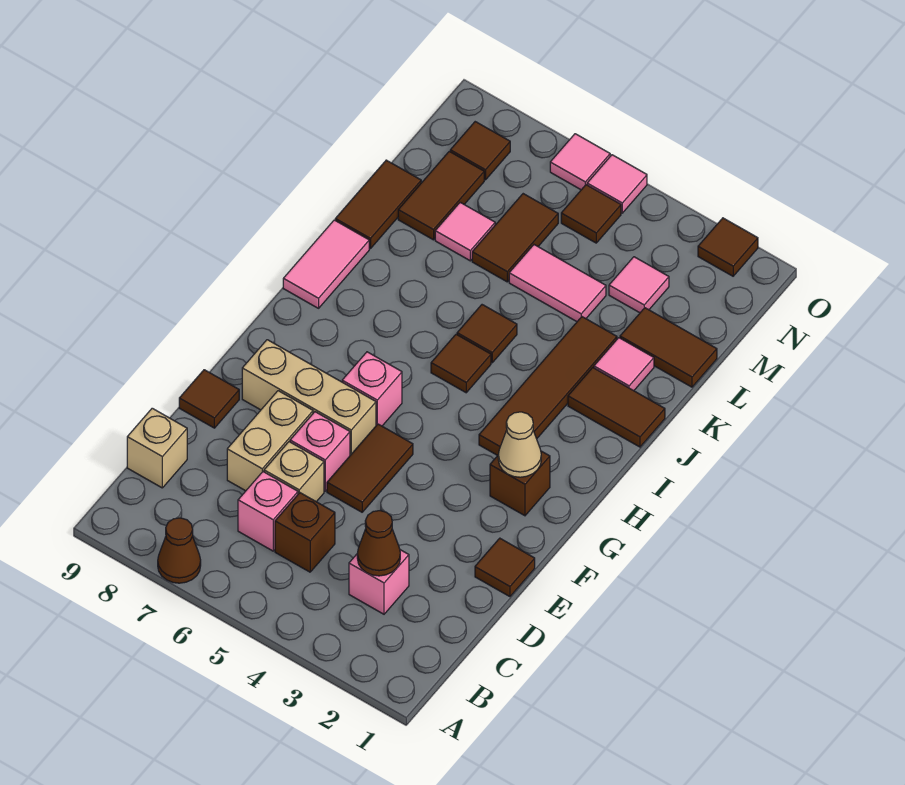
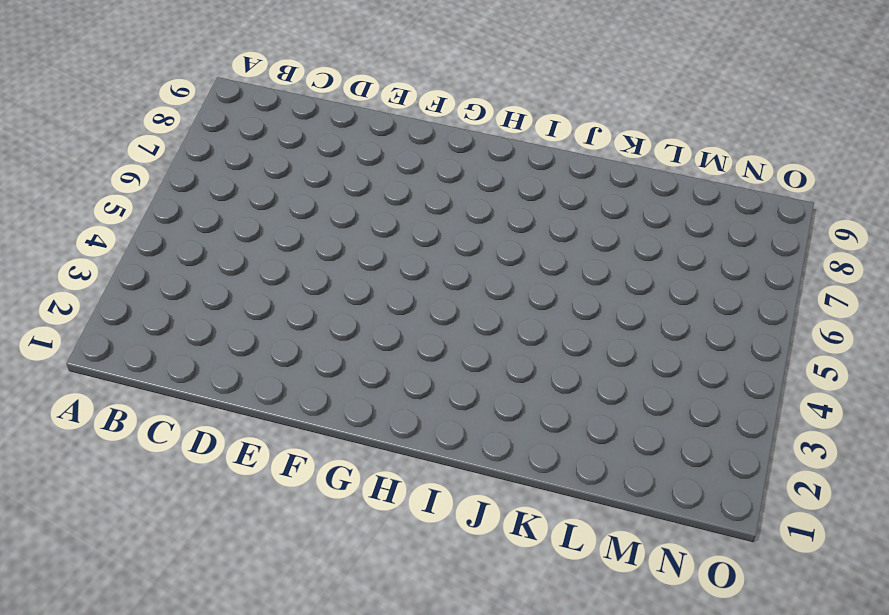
none -> brown cone A7 level 1
none -> pink brick C3 level 1
none -> brown brick C5 level 1
none -> pink brick C6 level 1

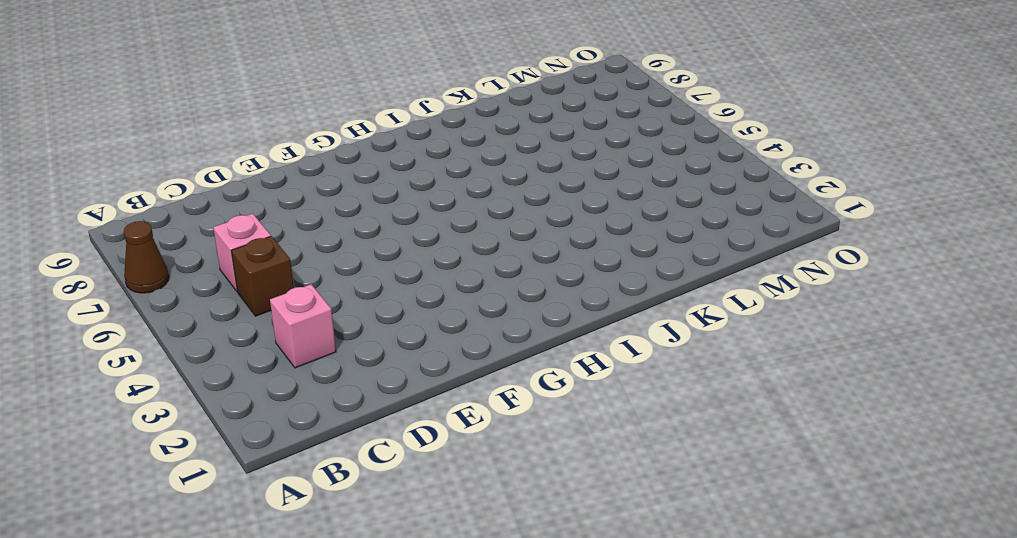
none -> tan brick C9 level 1
none -> tan brick D6 level 1
none -> tan brick D7:E7 level 1
none -> brown tile E1 level 1

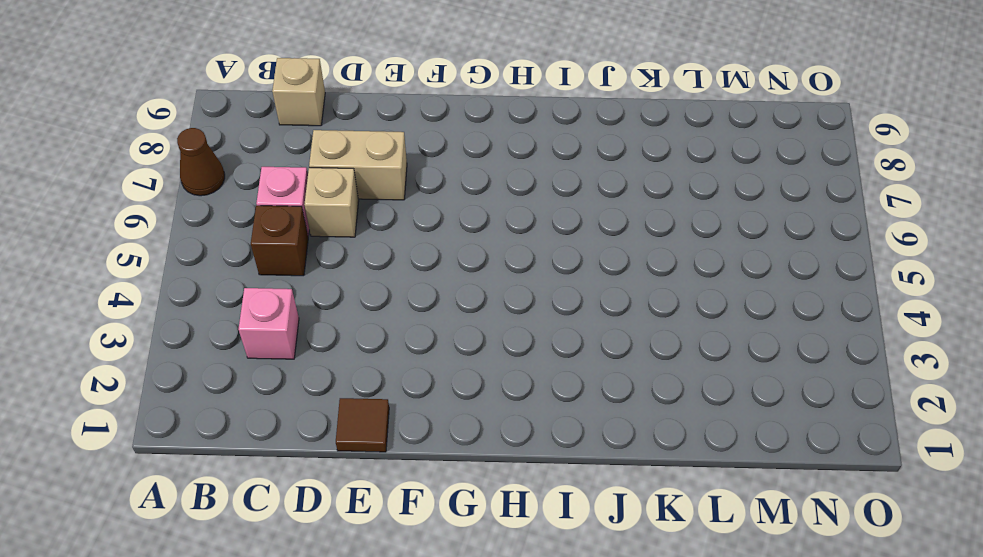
none -> brown tile E5:F5 level 1
none -> pink brick E6 level 1
none -> brown tile E9 level 1
none -> tan brick F6:F8 level 1

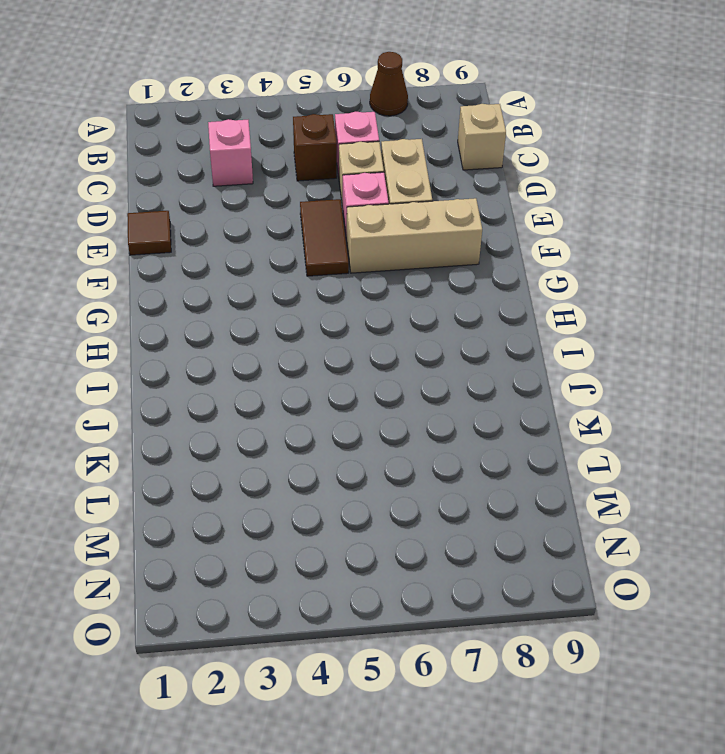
none -> brown tile E9 level 1
none -> brown brick G2 level 1
none -> pink brick G6 level 1
none -> brown tile H3:K3 level 1

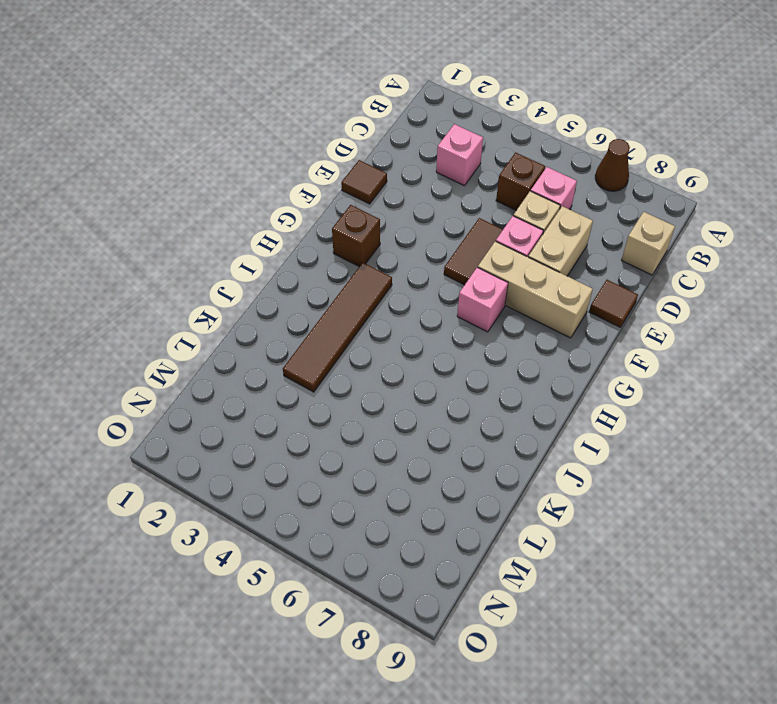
none -> brown tile I5 level 1
none -> pink tile I9:J9 level 1
none -> brown tile J1:J2 level 1
none -> brown tile J5 level 1

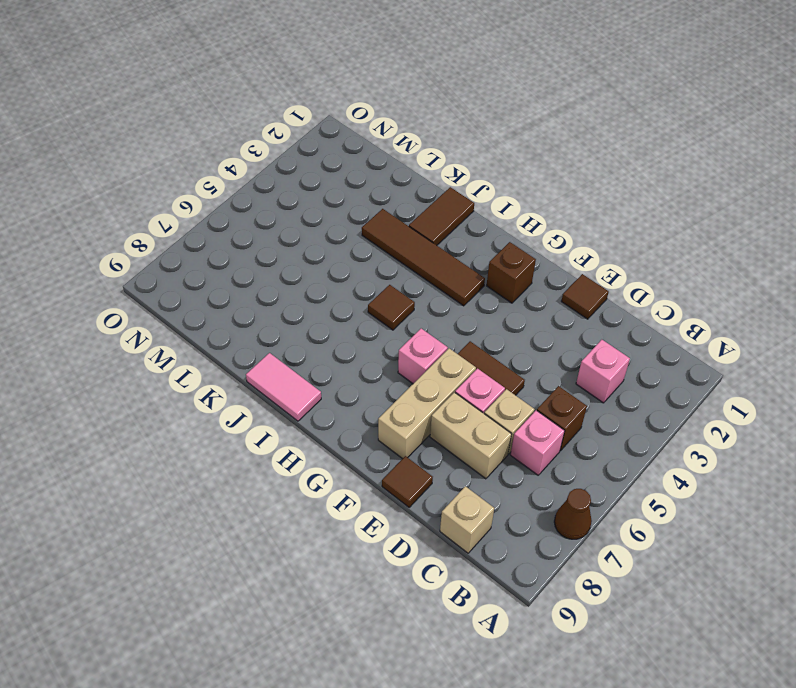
none -> brown tile J5 level 1
none -> pink tile K2 level 1
none -> brown tile K9:L9 level 1
none -> brown tile L1:L2 level 1

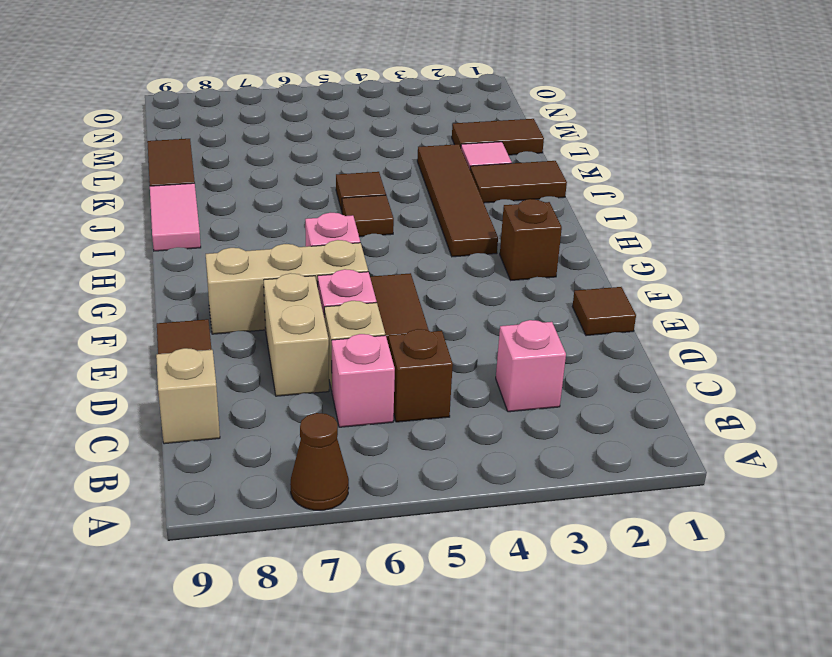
none -> pink tile L4:L5 level 1
none -> brown tile L6:M6 level 1
none -> pink tile L7 level 1
none -> brown tile L8:M8 level 1

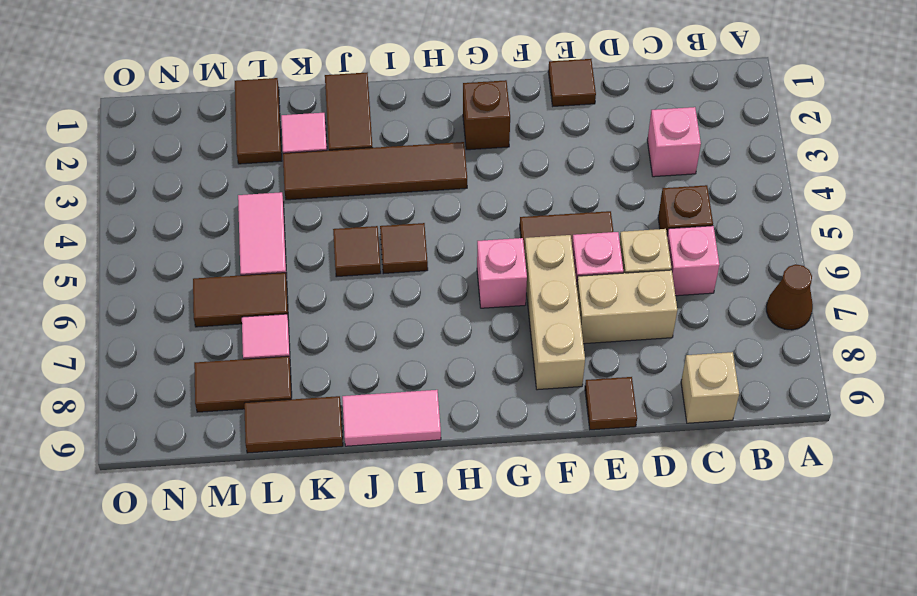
none -> pink tile M3 level 1
none -> brown tile N5 level 1
none -> brown tile N8 level 1
none -> brown tile O2 level 1

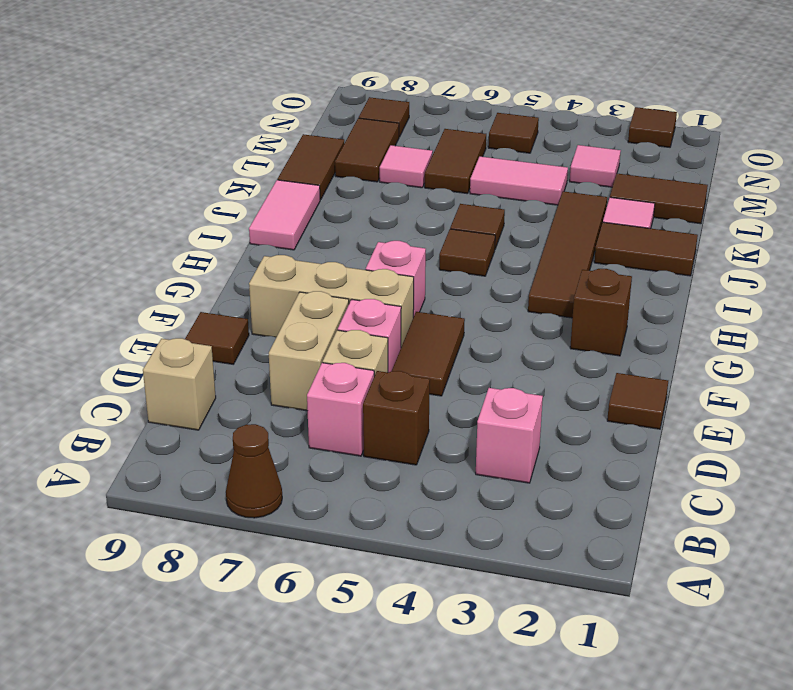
none -> pink tile O5 level 1
none -> pink tile O6 level 1
none -> brown cone C3 level 2
none -> tan cone G2 level 2

